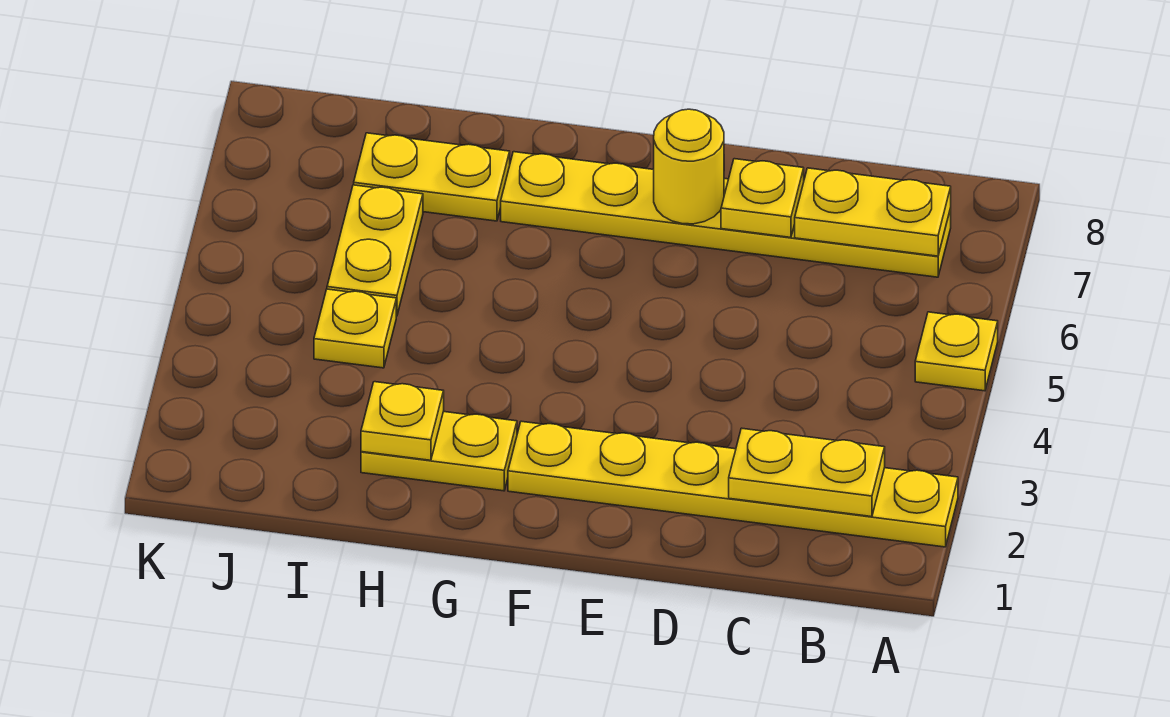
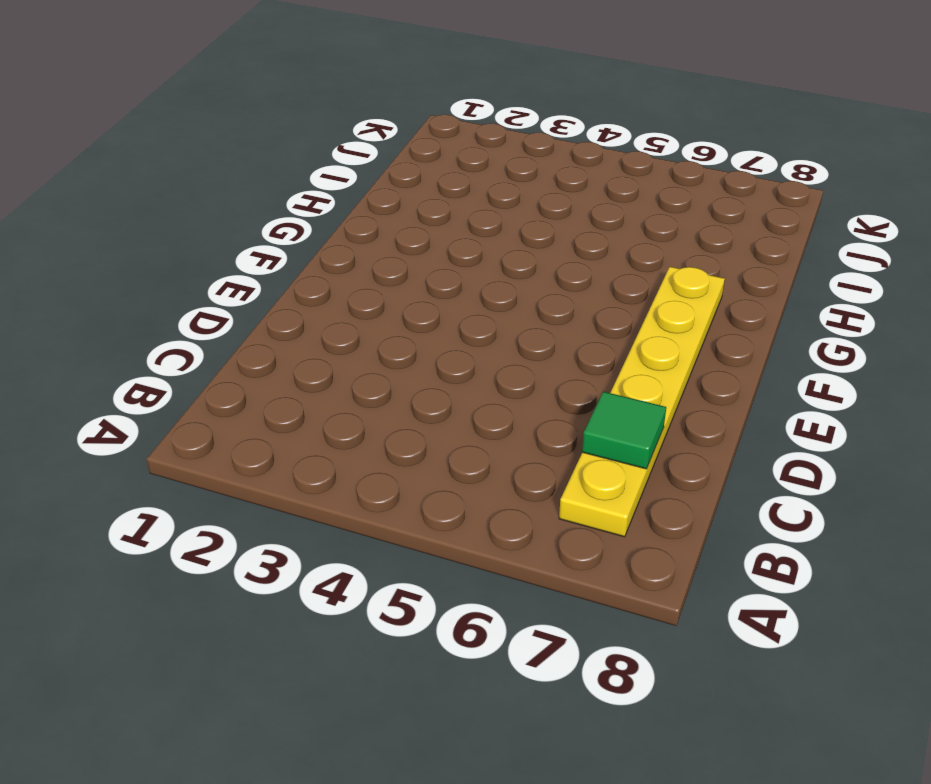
green tile C7 level 2 -> yellow plate B7:C7 level 2
none -> yellow plate A2:F2 level 1
none -> yellow plate A5 level 1
none -> yellow plate G2:H2 level 1

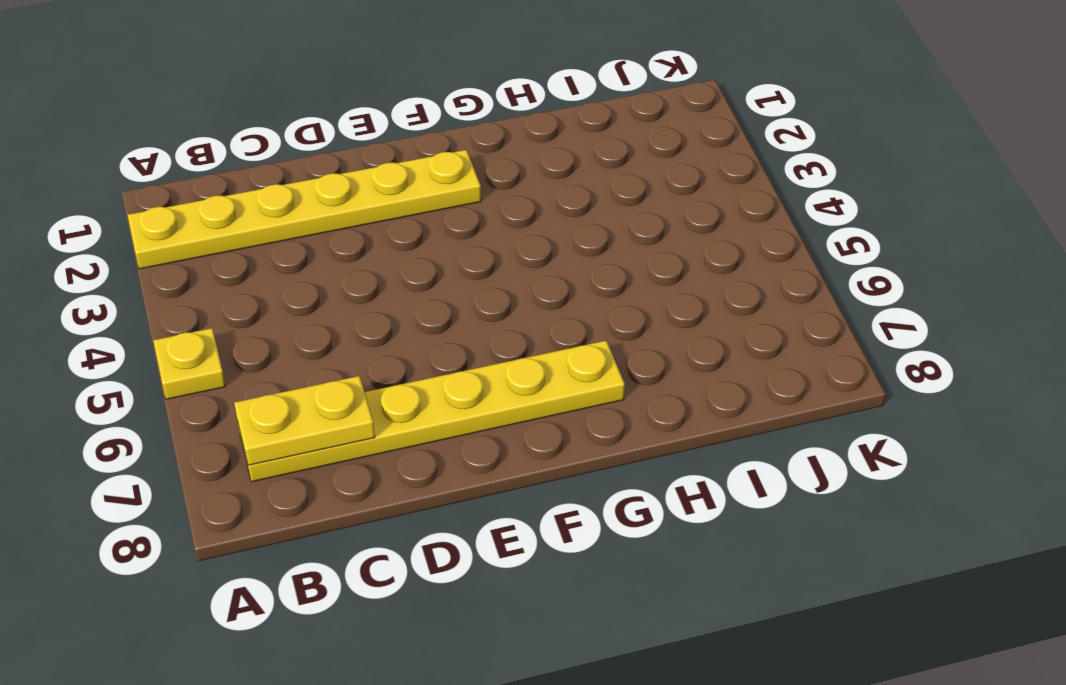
none -> yellow plate G2:H2 level 1
none -> yellow plate H7:I7 level 1
none -> yellow plate I4 level 1

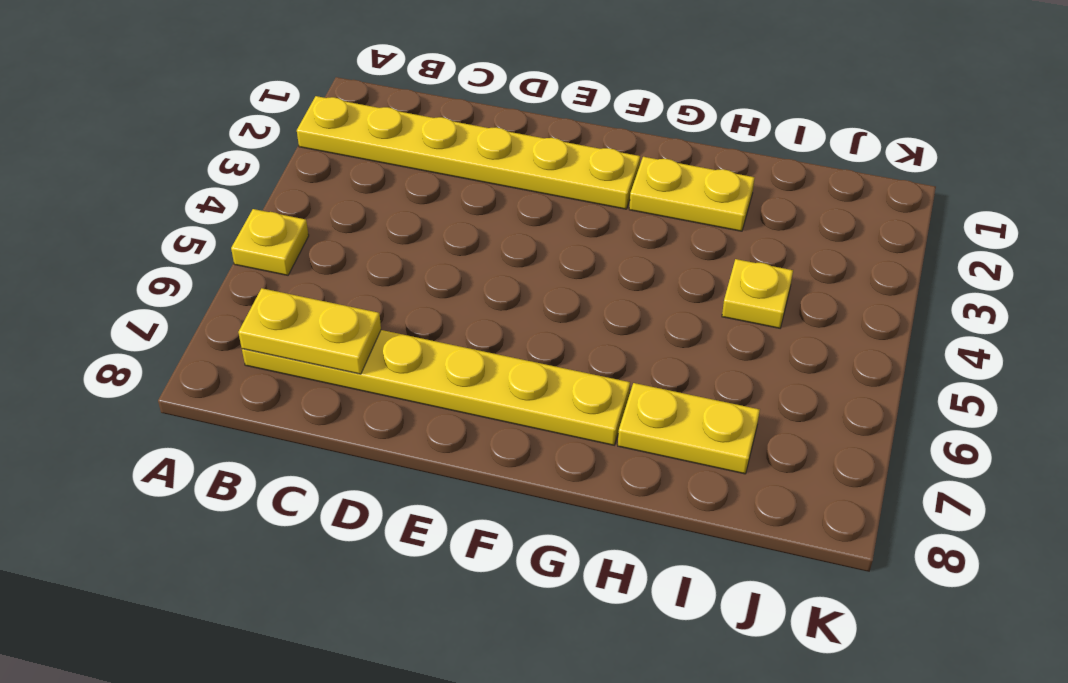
none -> yellow plate I5:I6 level 1
none -> yellow plate B2:C2 level 2
none -> yellow plate D7 level 2

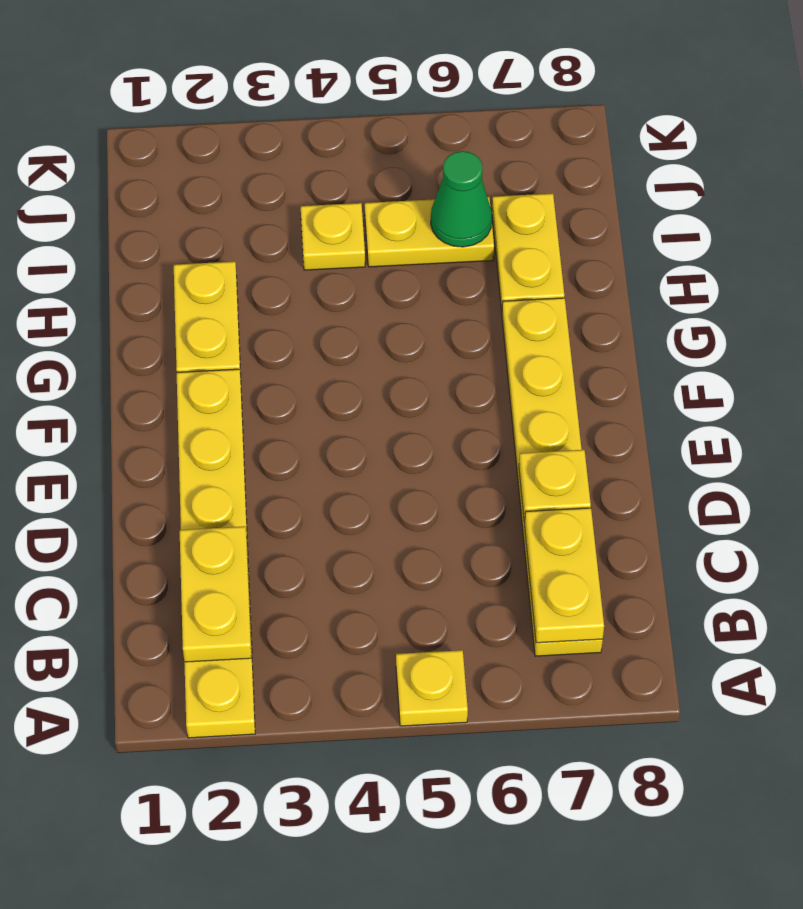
green cone I6 level 2 -> none
none -> yellow round brick E7 level 2
none -> yellow plate H2 level 2

